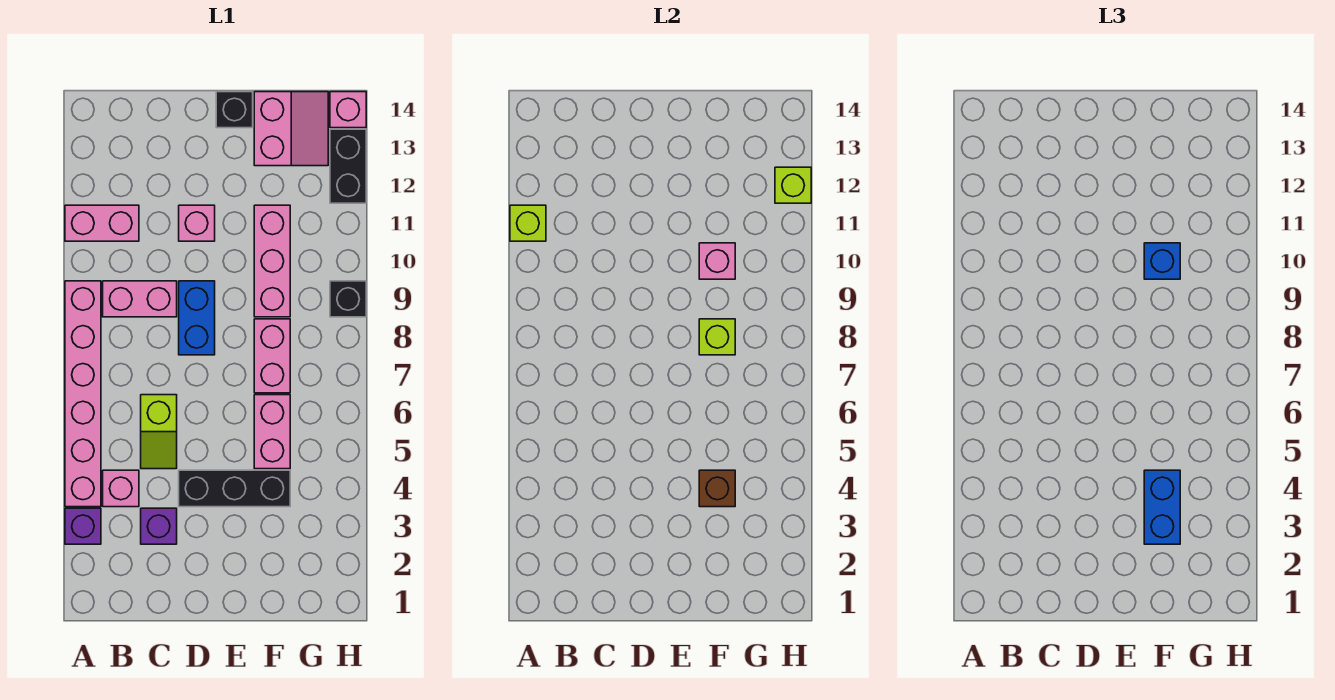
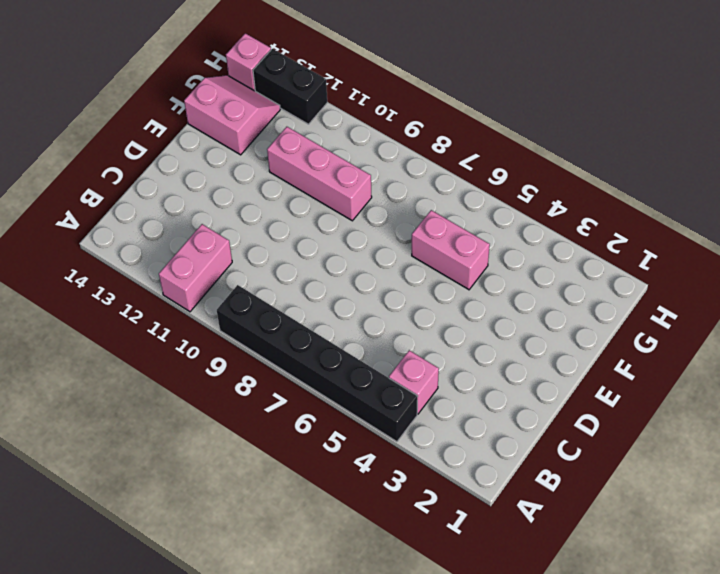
black brick A4:A9 level 1 -> pink brick A4:A9 level 1
none -> purple brick A3 level 1
none -> pink brick B9:C9 level 1
none -> purple brick C3 level 1

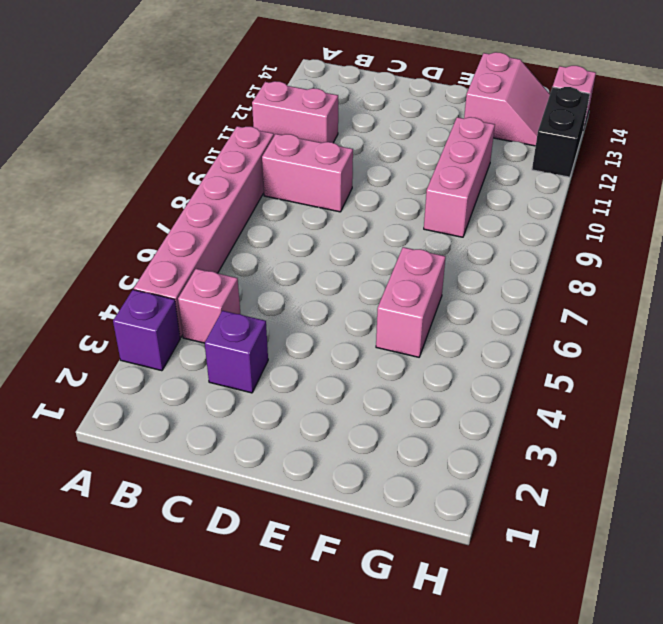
none -> lime slope C5:C6 level 1 top 6
none -> black brick D4:F4 level 1
none -> blue brick D8:D9 level 1

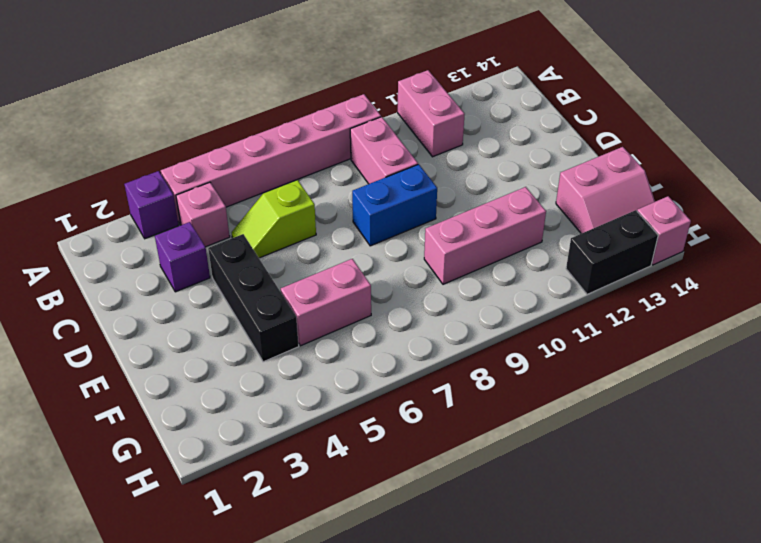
none -> pink brick D11 level 1
none -> black brick E14 level 1
none -> pink brick F7:F8 level 1

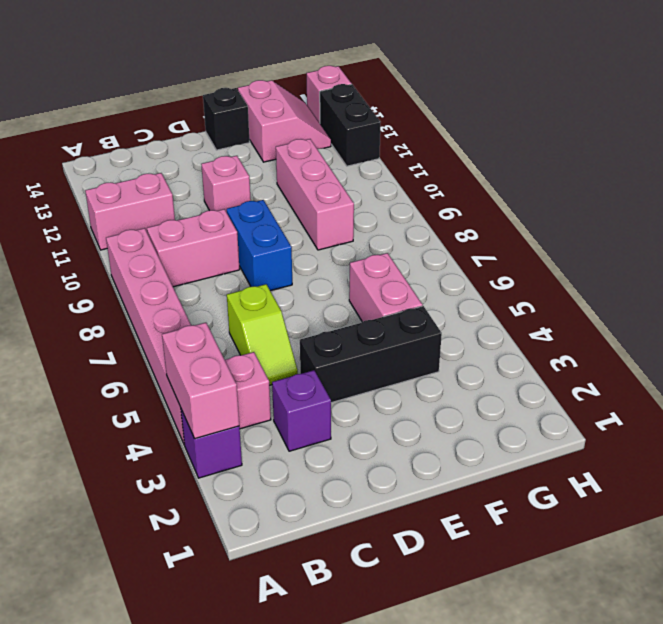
pink brick A3:A4 level 2 -> pink brick F7:F8 level 1
none -> black brick H9 level 1
none -> lime brick A11 level 2
none -> brown brick F4 level 2

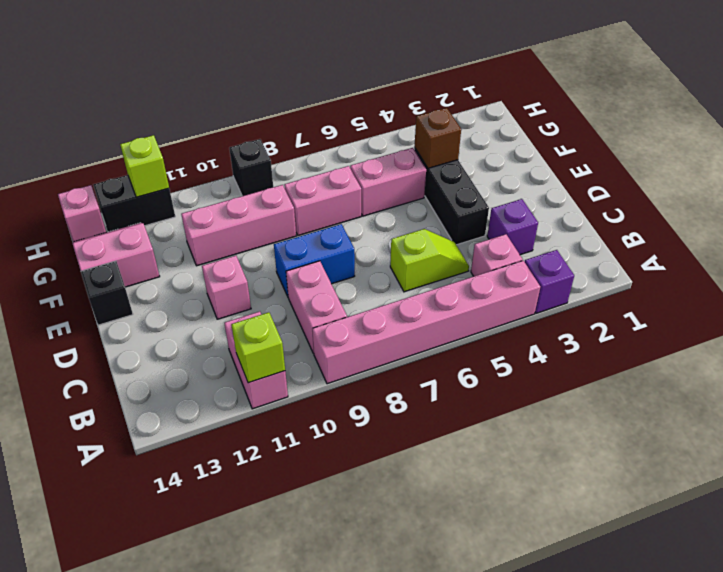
none -> lime brick F8 level 2
none -> pink brick F10 level 2
none -> blue brick F3:F4 level 3

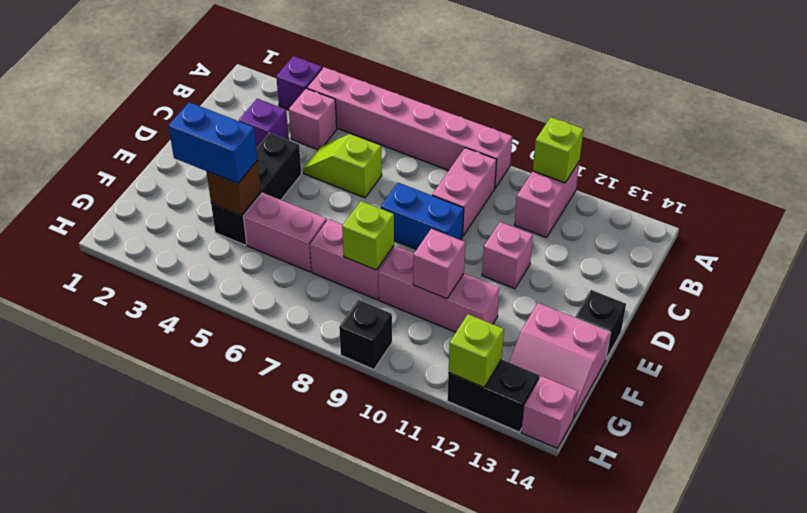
none -> blue brick F10 level 3

